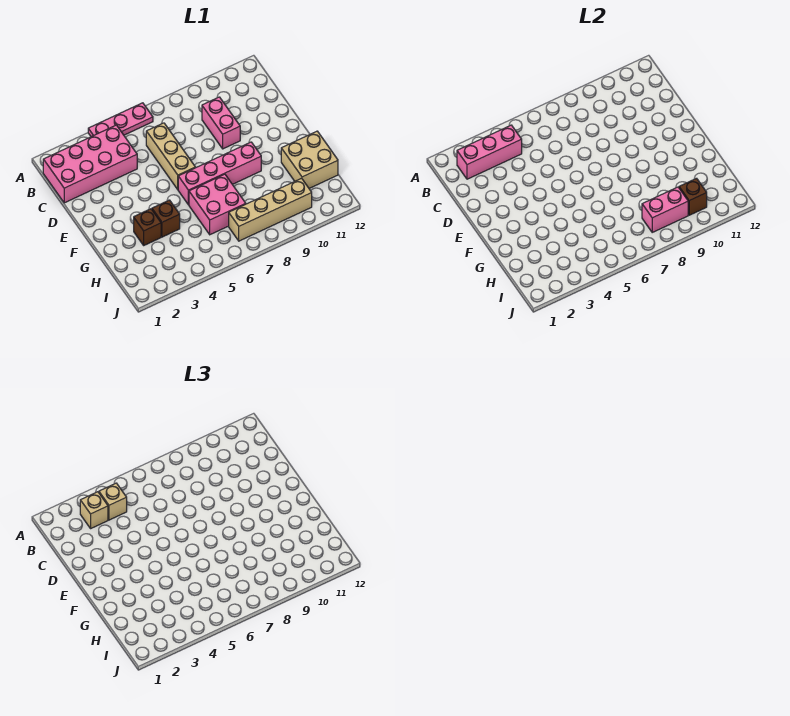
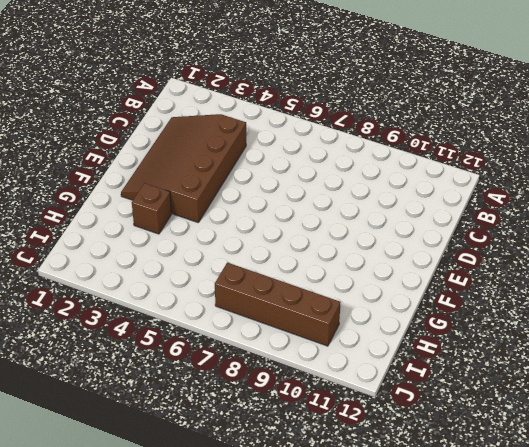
brown slope C2:F4 level 1 top 4 -> pink brick B1:C4 level 1
brown brick I7:I10 level 1 -> tan brick I7:I10 level 1
none -> pink plate A4:A6 level 1
none -> tan brick C6:E6 level 1
none -> pink brick C9:D9 level 1

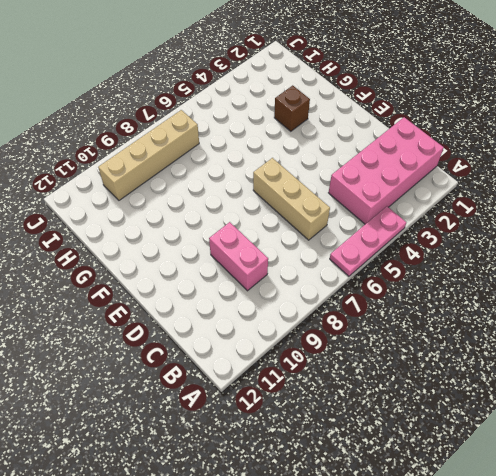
none -> pink brick F6:F9 level 1
none -> brown brick G4 level 1
none -> pink brick G6:H7 level 1

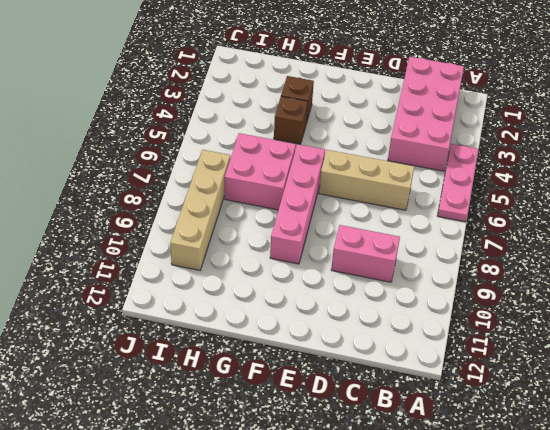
none -> tan brick G11:H12 level 1
none -> pink brick B2:B4 level 2
none -> pink brick I8:I9 level 2

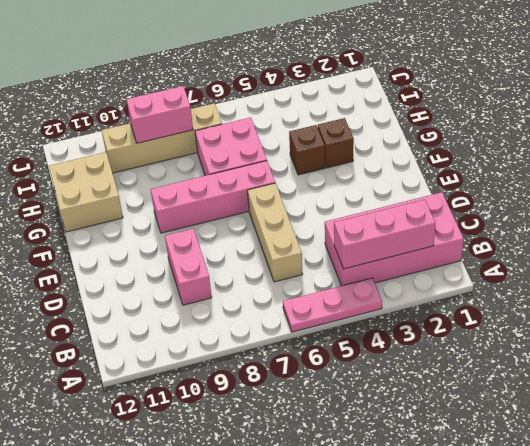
none -> brown brick I10 level 2
none -> tan brick B3 level 3
none -> tan brick B4 level 3

